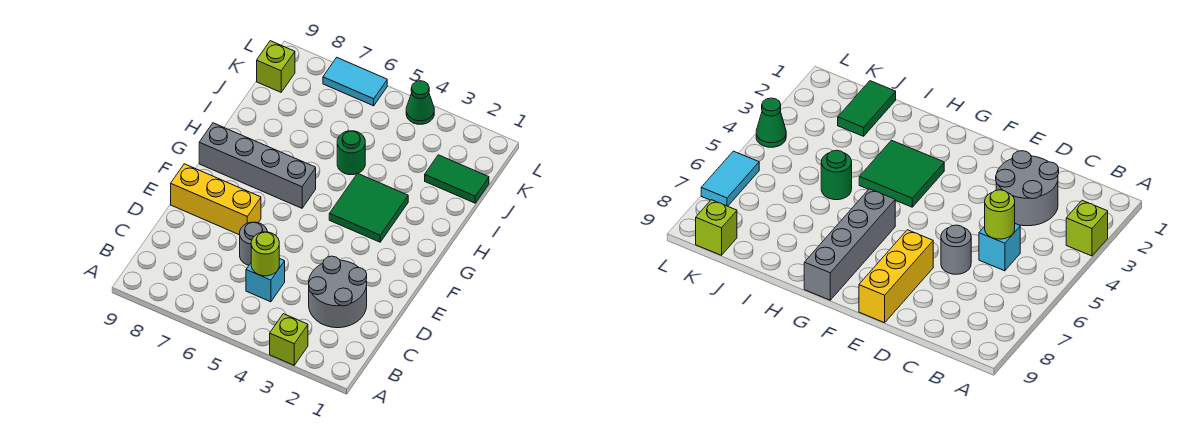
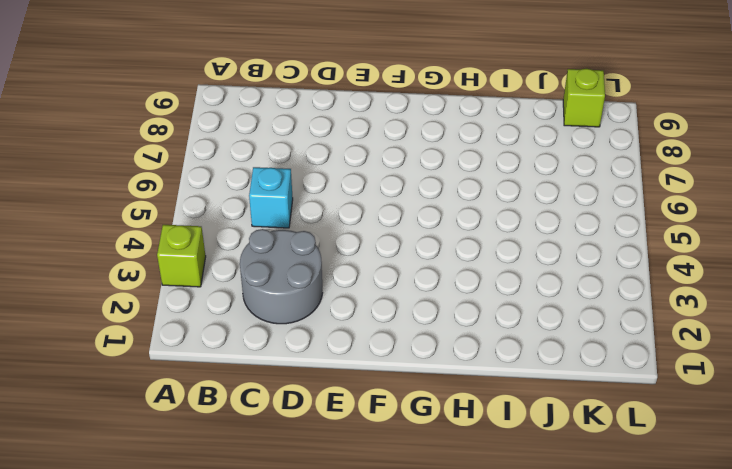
none -> grey round brick D6 level 1
none -> yellow brick E7:E9 level 1
none -> green tile G3:H4 level 1

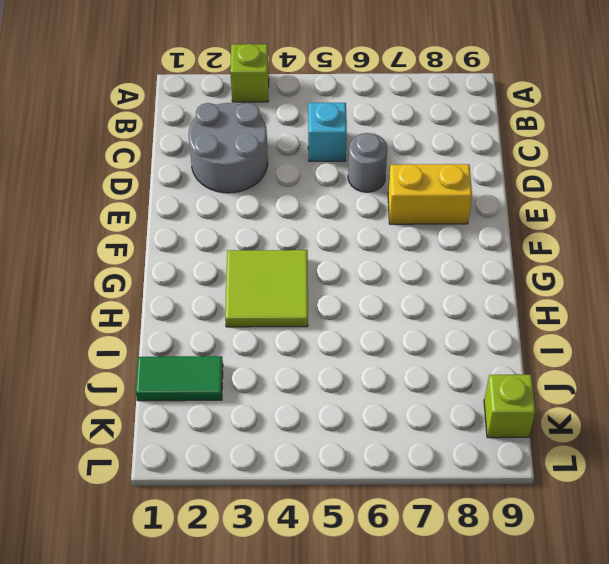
yellow brick E7:E8 level 1 -> yellow brick E7:E9 level 1
lime tile G3:H4 level 1 -> green tile G3:H4 level 1
none -> grey brick G6:G9 level 1
none -> green round brick I5 level 1
none -> green cone L4 level 1

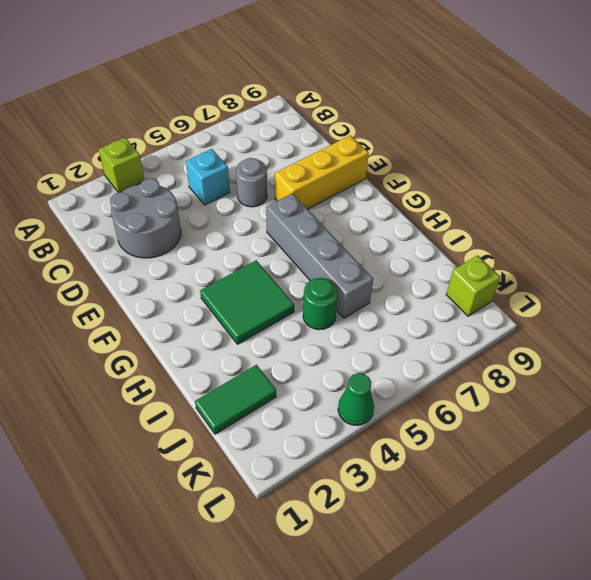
grey brick F6:I6 level 1 -> grey brick G6:G9 level 1
none -> cyan tile L6:L7 level 1
none -> lime round brick C5 level 2

